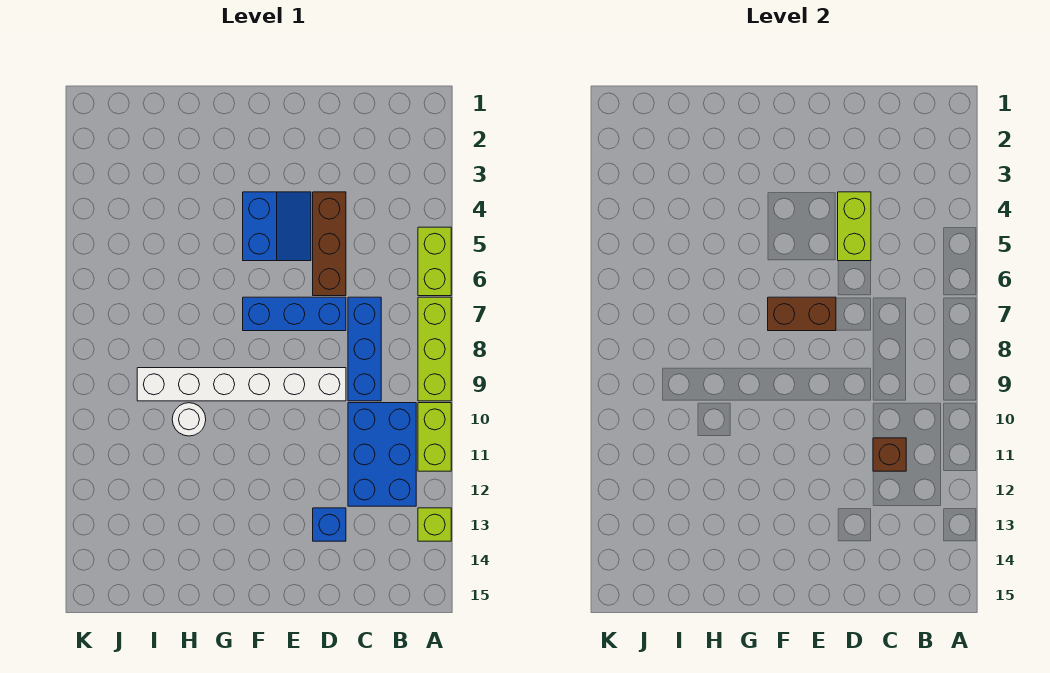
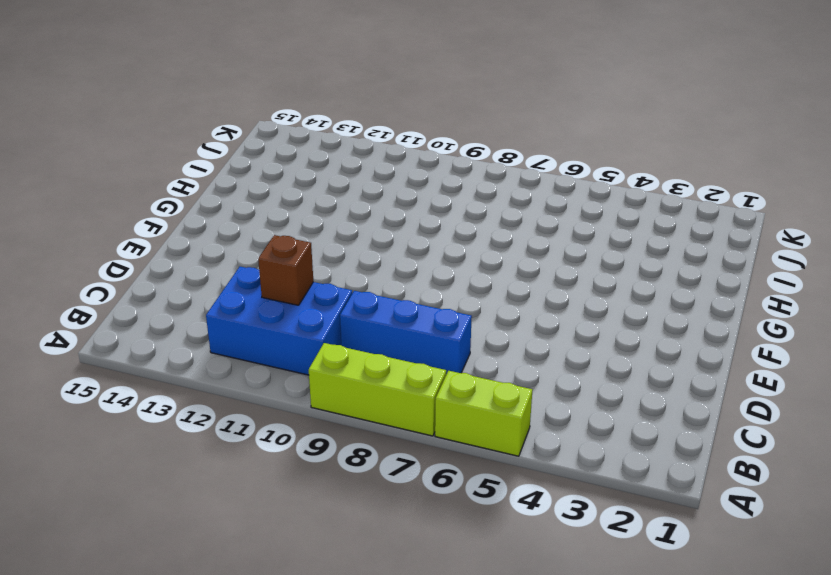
none -> lime brick A10:A11 level 1
none -> lime brick A13 level 1
none -> brown brick D4:D6 level 1

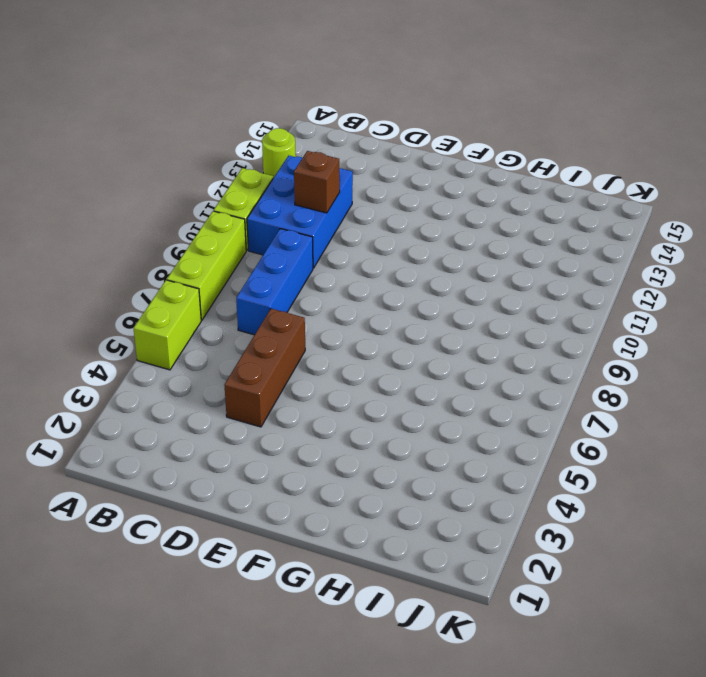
lime round brick A13 level 1 -> lime brick A13 level 1
none -> blue brick D7:F7 level 1
none -> white brick D9:I9 level 1
none -> blue brick D13 level 1

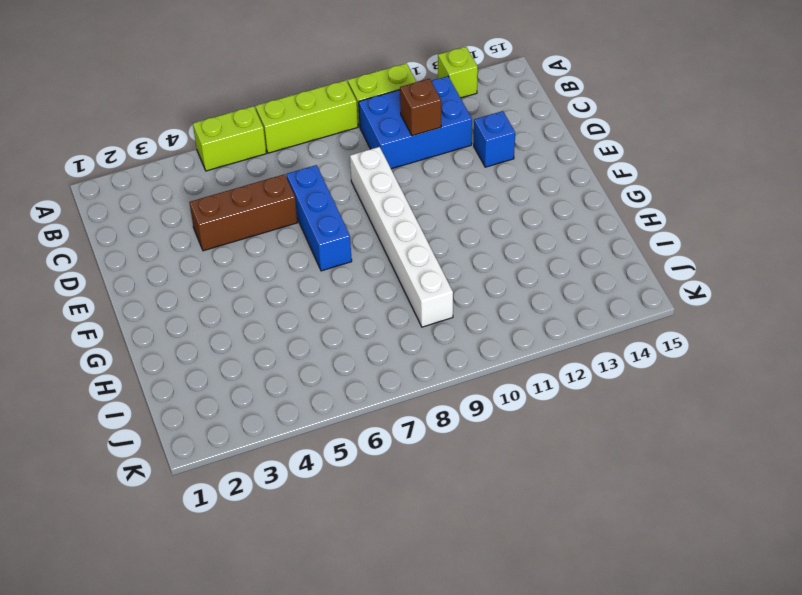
none -> blue brick C7:C9 level 1
none -> blue slope E4:F5 level 1 top F
none -> white round brick H10 level 1

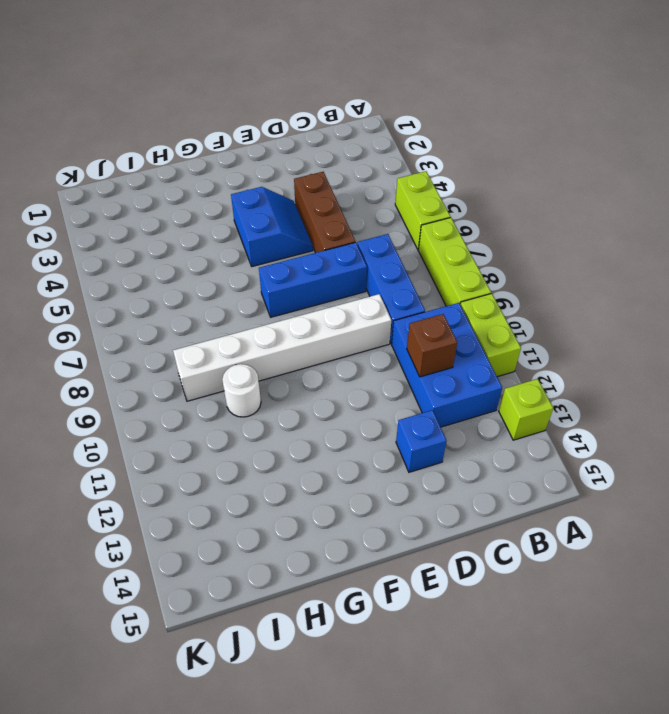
none -> lime brick D4:D5 level 2
none -> brown brick E7:F7 level 2

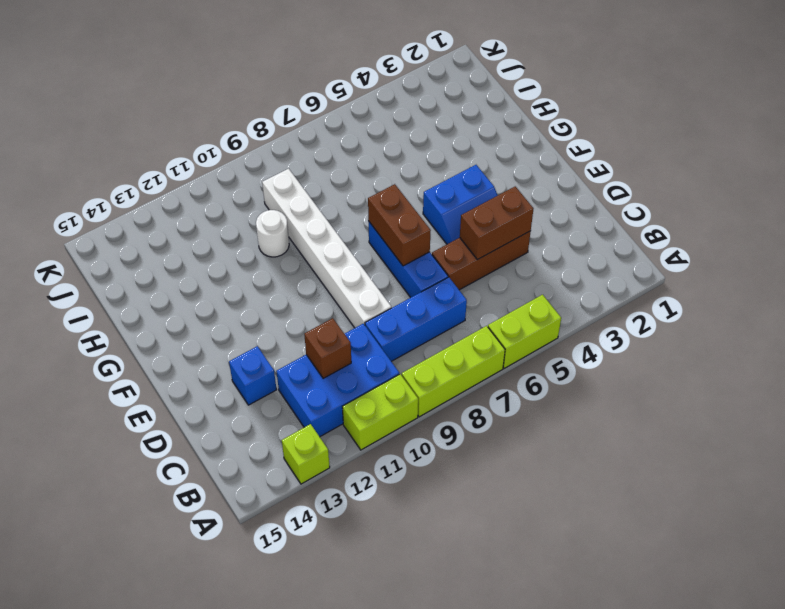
brown brick D4:D5 level 2 -> lime brick D4:D5 level 2

